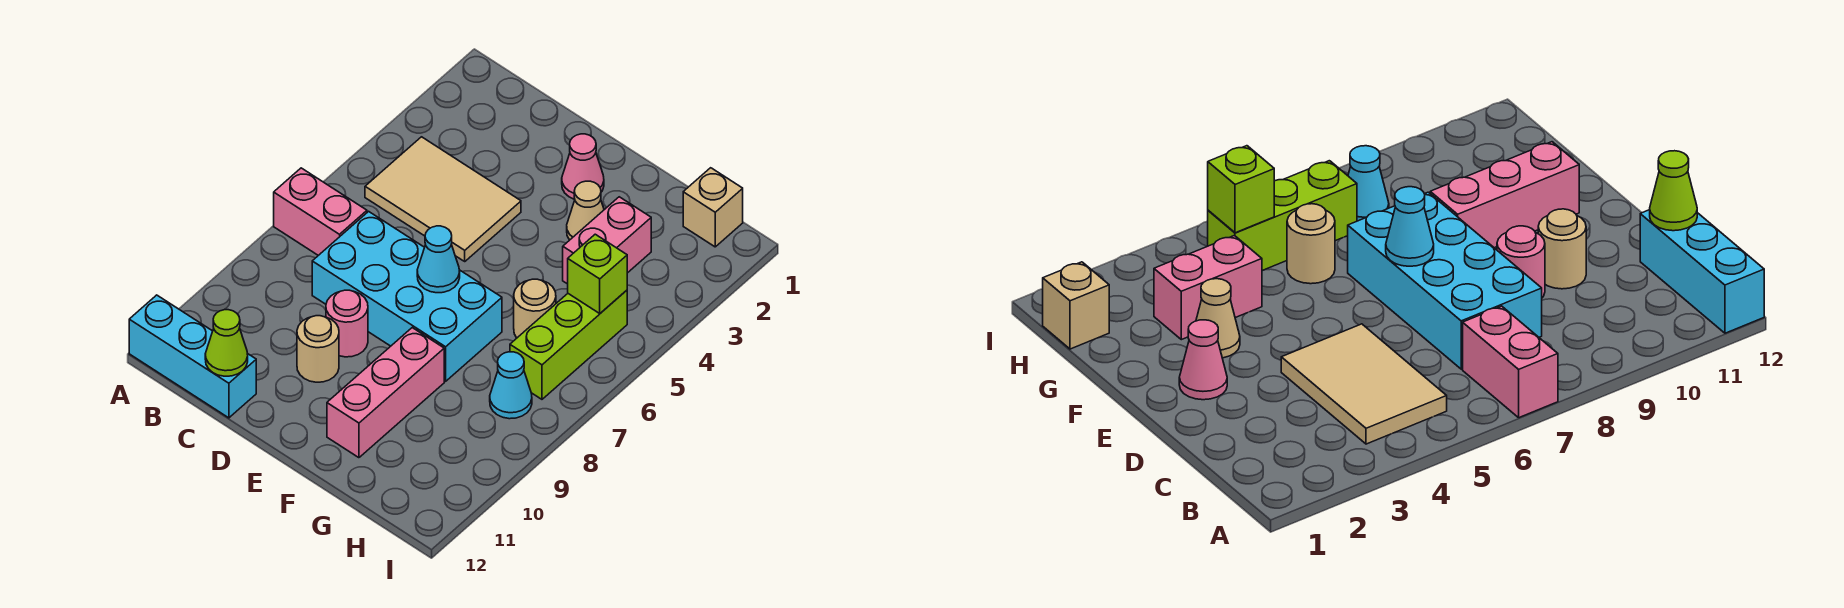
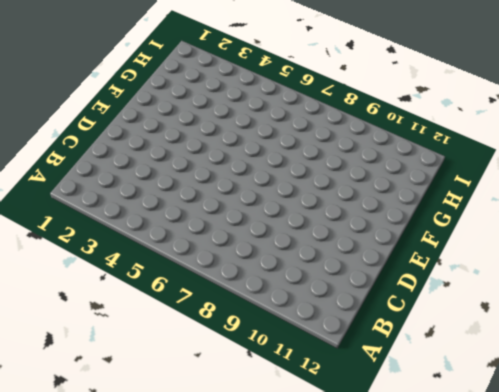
none -> pink brick A7:B7 level 1
none -> cyan brick A12:C12 level 1
none -> tan tile B4:D5 level 1

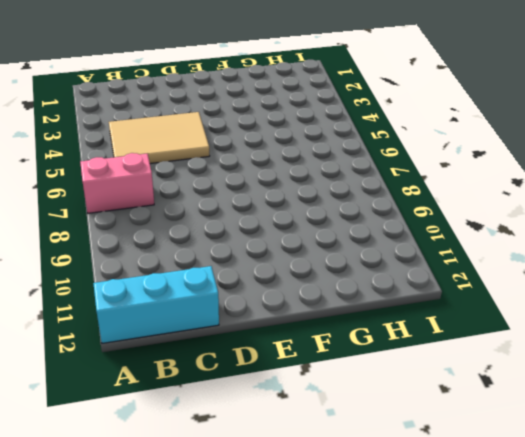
none -> cyan brick C7:F8 level 1
none -> pink round brick D9 level 1
none -> tan round brick D10 level 1

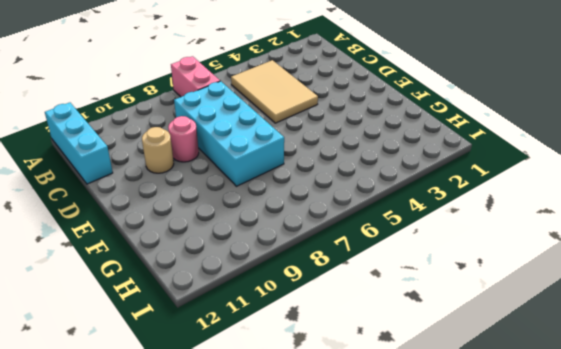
none -> pink cone E2 level 1
none -> tan cone F3 level 1
none -> pink brick F9:F11 level 1

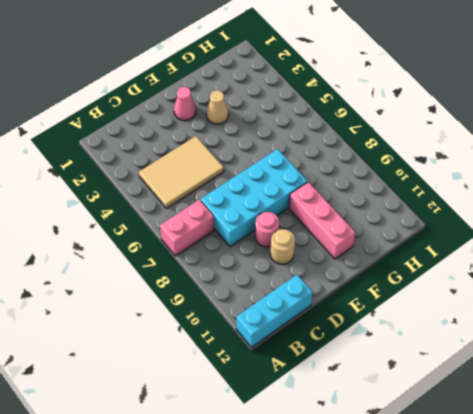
none -> pink brick G3:G4 level 1
none -> tan round brick G6 level 1
none -> tan brick H1 level 1

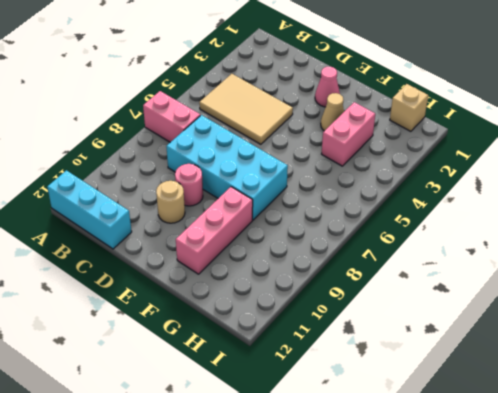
none -> tan round brick G6 level 1
none -> lime brick H5:H7 level 1
none -> cyan cone H8 level 1

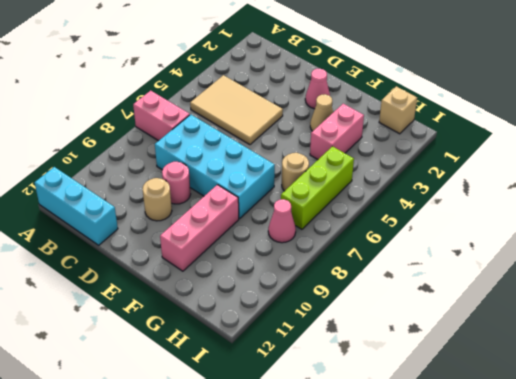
pink cone H8 level 1 -> cyan cone H8 level 1
none -> lime cone C12 level 2
none -> cyan cone E7 level 2
none -> lime brick H5 level 2

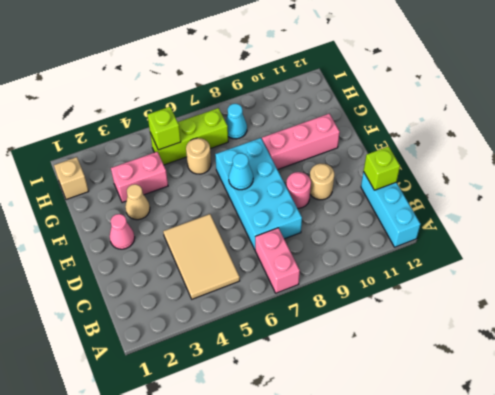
lime brick C12 level 2 -> lime cone C12 level 2

